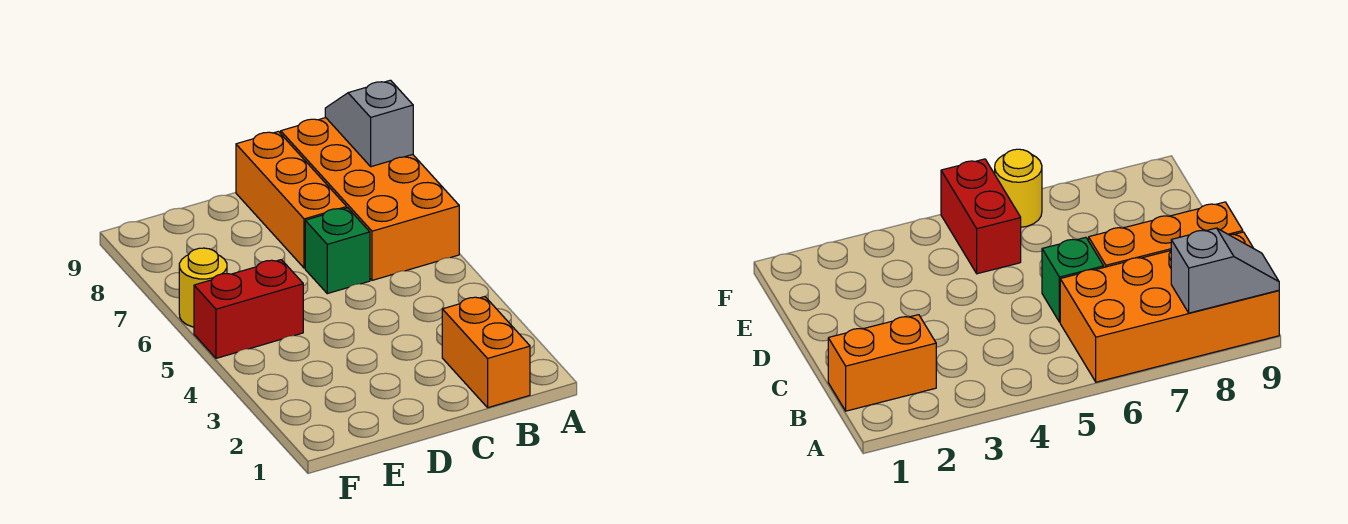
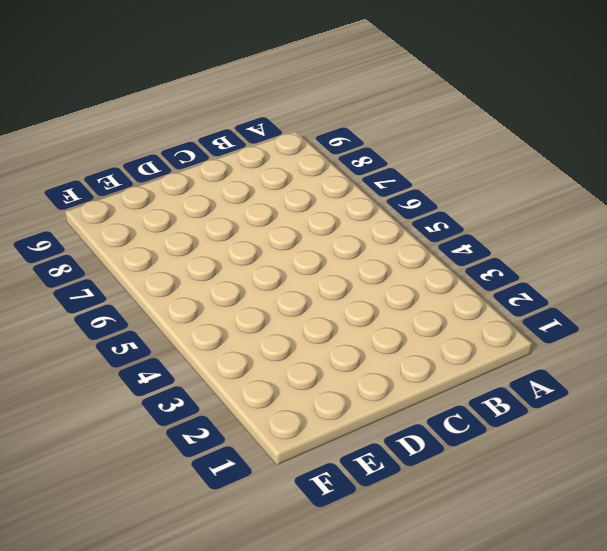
none -> orange brick A6:B9 level 1
none -> orange brick B1:B2 level 1

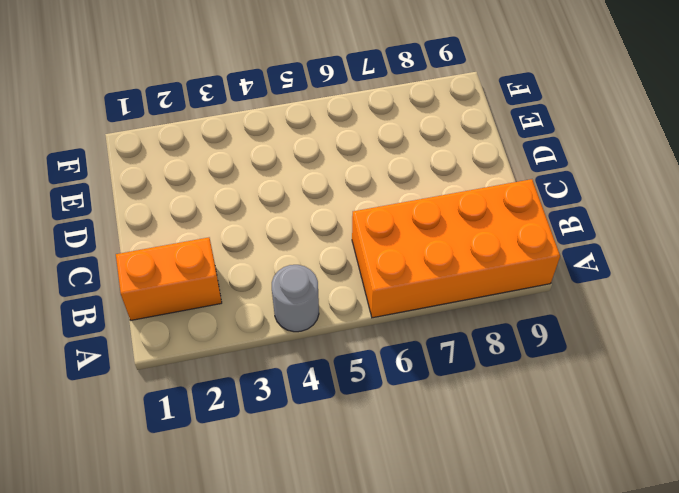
grey round brick A4 level 1 -> none
none -> green brick C6 level 1
none -> orange brick C7:C9 level 1

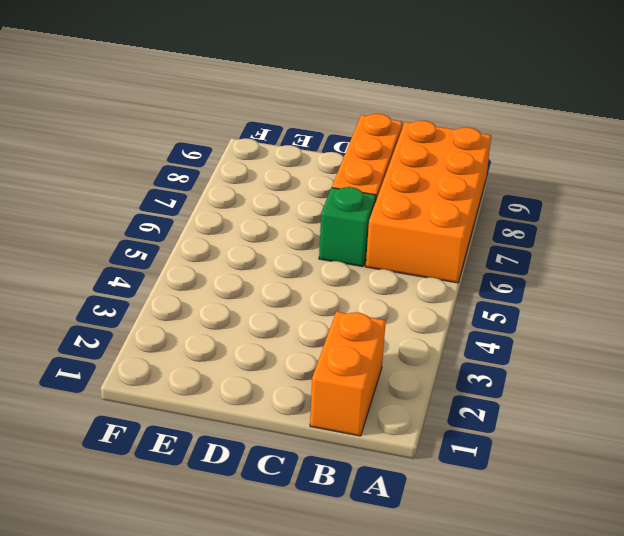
none -> red brick E5:F5 level 1
none -> yellow round brick F6 level 1

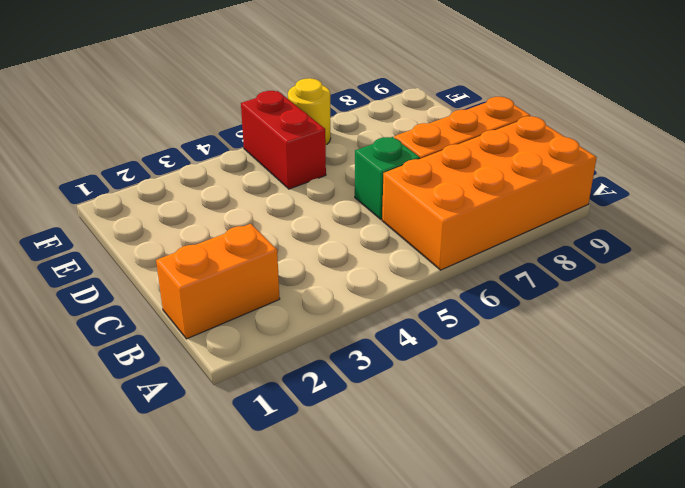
none -> grey slope A8:A9 level 2 top 8

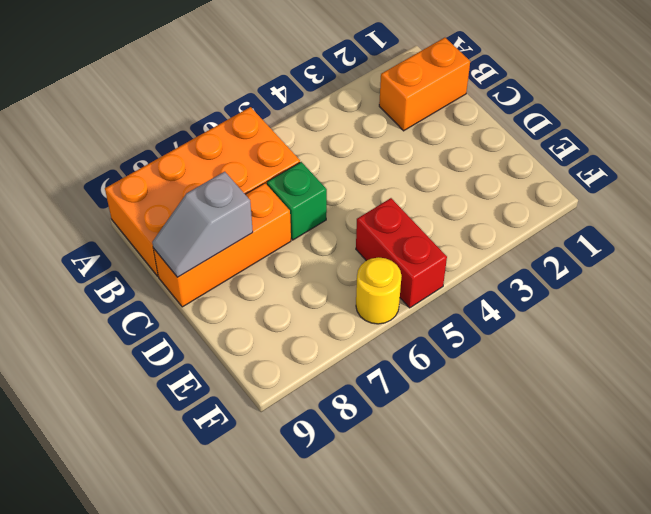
grey slope C8:C9 level 2 top 8 -> grey slope A8:A9 level 2 top 8

